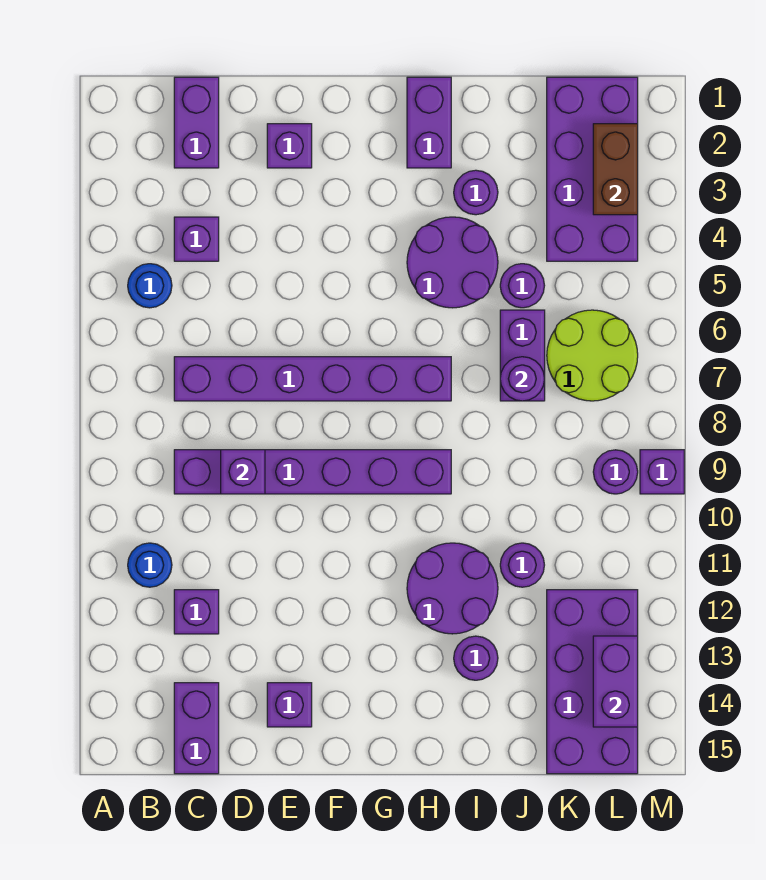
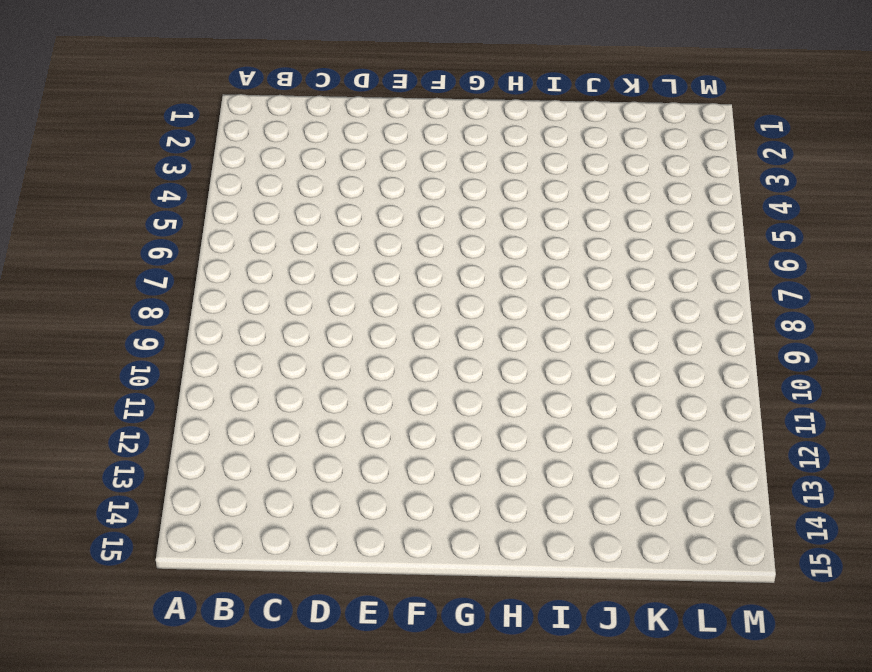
none -> blue round brick B5 level 1
none -> blue round brick B11 level 1
none -> purple brick C1:C2 level 1

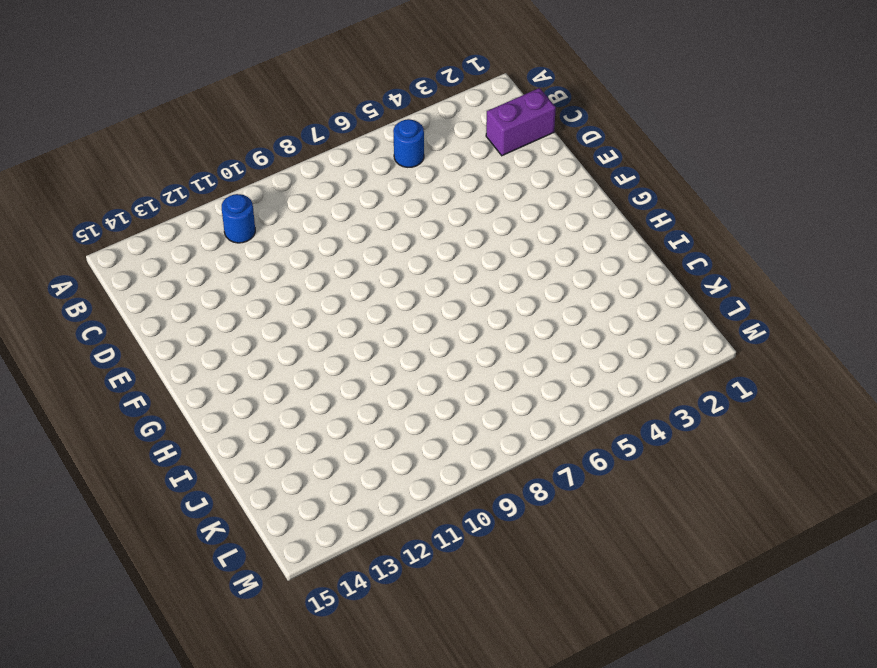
none -> purple brick C4 level 1
none -> purple brick C7:H7 level 1
none -> purple brick C9:H9 level 1

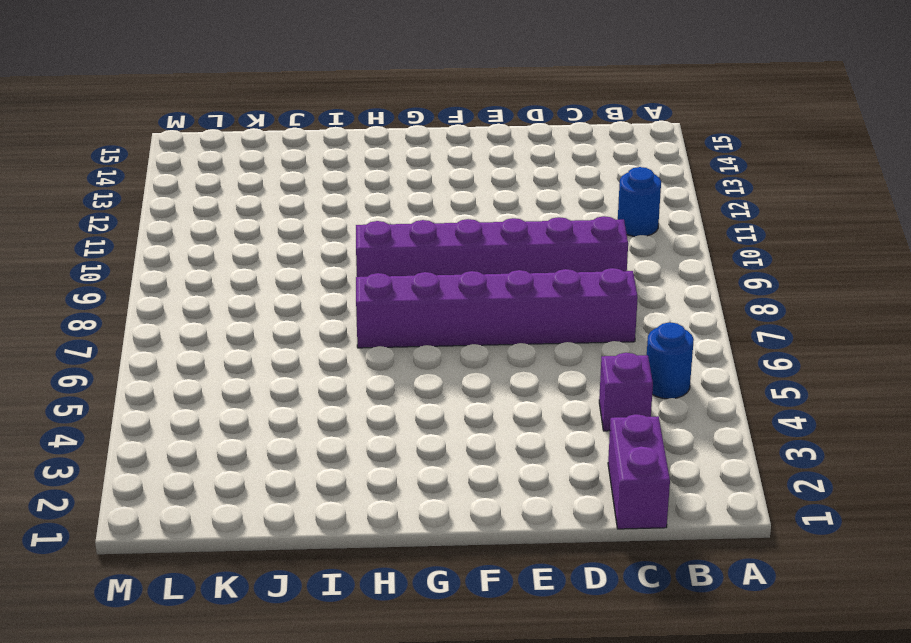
none -> purple brick C12 level 1
none -> purple brick C14:C15 level 1
none -> purple brick E2 level 1

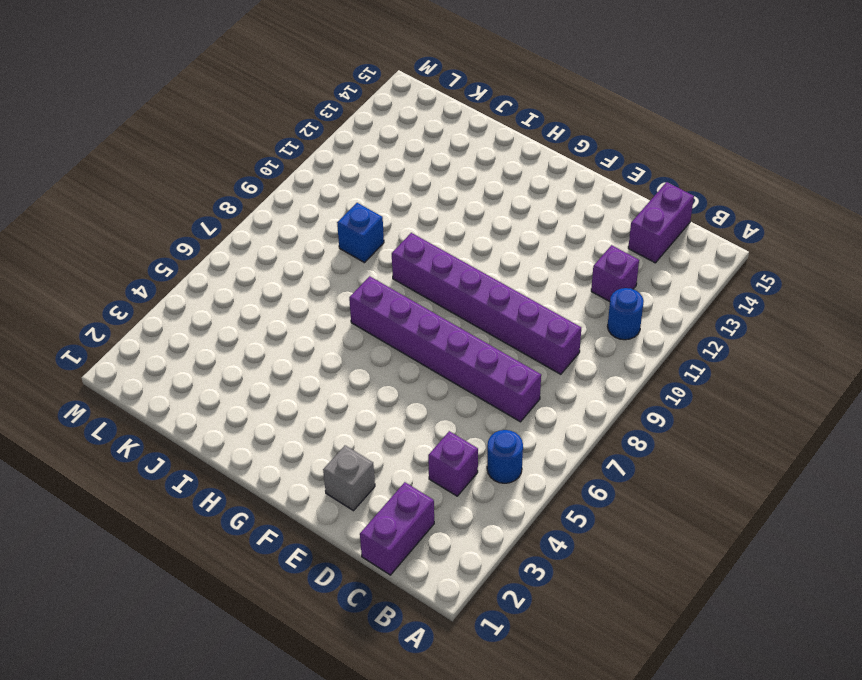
grey brick E2 level 1 -> purple brick E2 level 1
blue brick J9 level 1 -> none
none -> purple brick E14 level 1
none -> purple brick H1:H2 level 1
none -> purple round brick H4:I5 level 1

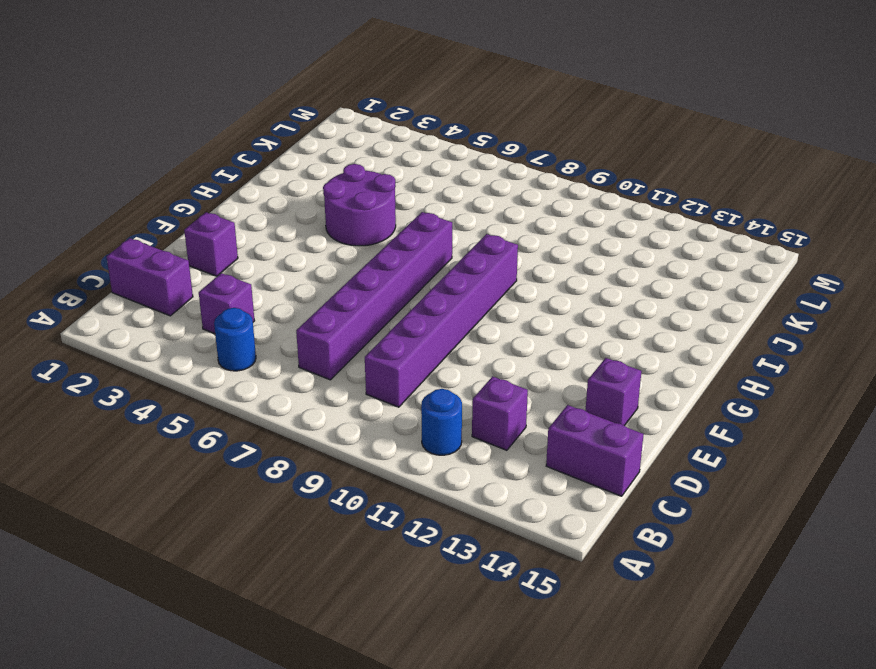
none -> purple brick H1:H2 level 1
none -> purple round brick H11:I12 level 1
none -> purple round brick I3 level 1

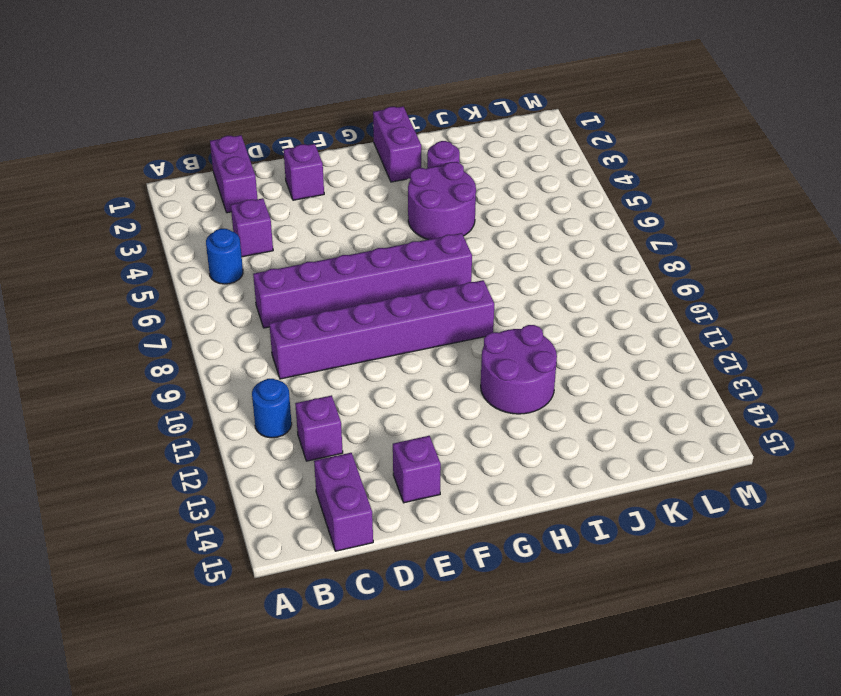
none -> purple round brick I13 level 1
none -> purple round brick J5 level 1
none -> purple brick J6:J7 level 1

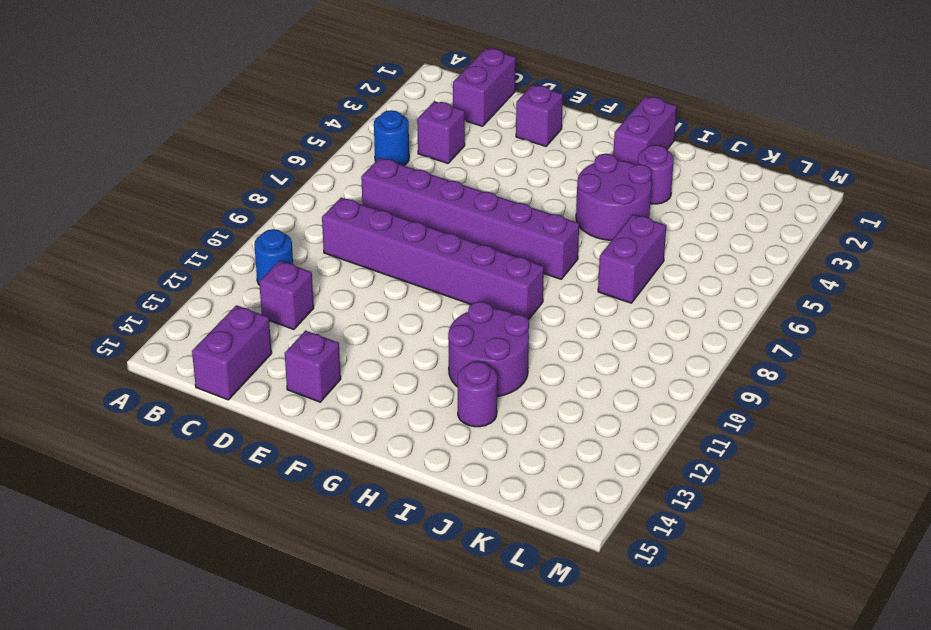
none -> purple round brick J5 level 1
none -> purple round brick J11 level 1
none -> purple brick K1:L4 level 1

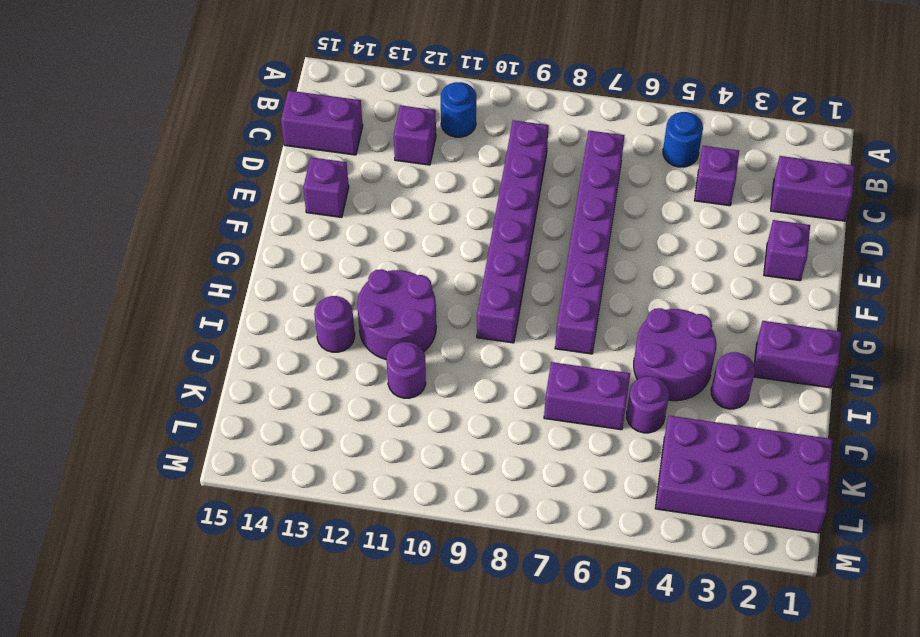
none -> lime round brick K6:L7 level 1
none -> purple brick K12:L15 level 1
none -> purple round brick L9 level 1

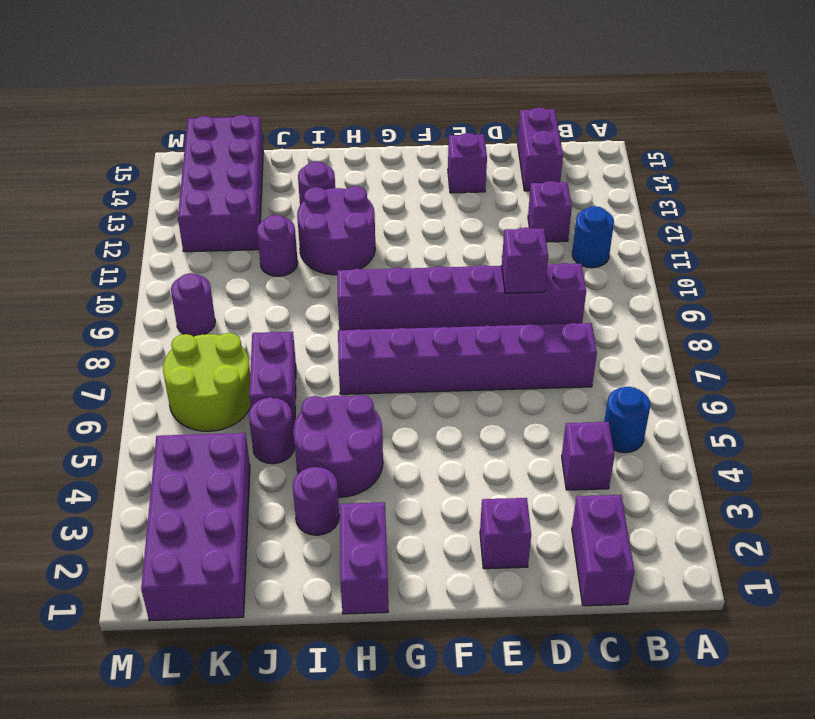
none -> purple brick M9 level 1
none -> purple round brick J7 level 2
none -> brown brick L2:L3 level 2

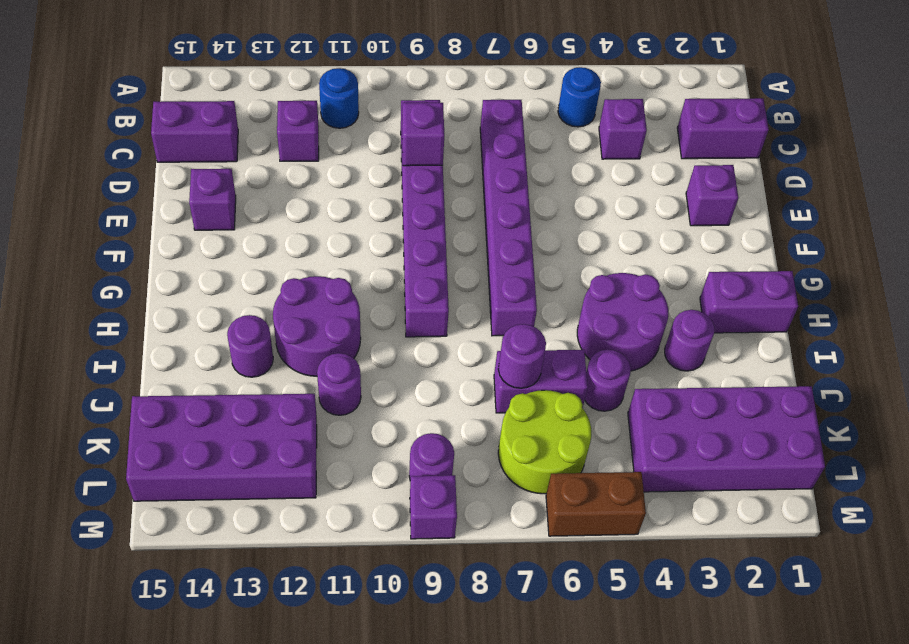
brown brick M5:M6 level 1 -> brown brick L2:L3 level 2
none -> purple brick L13:L14 level 2

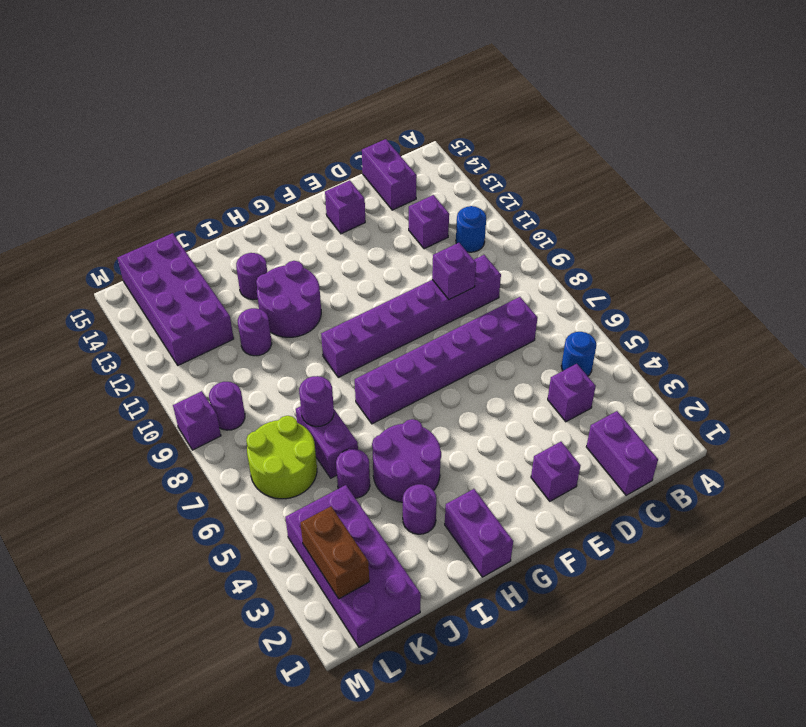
none -> purple brick L13:L14 level 2

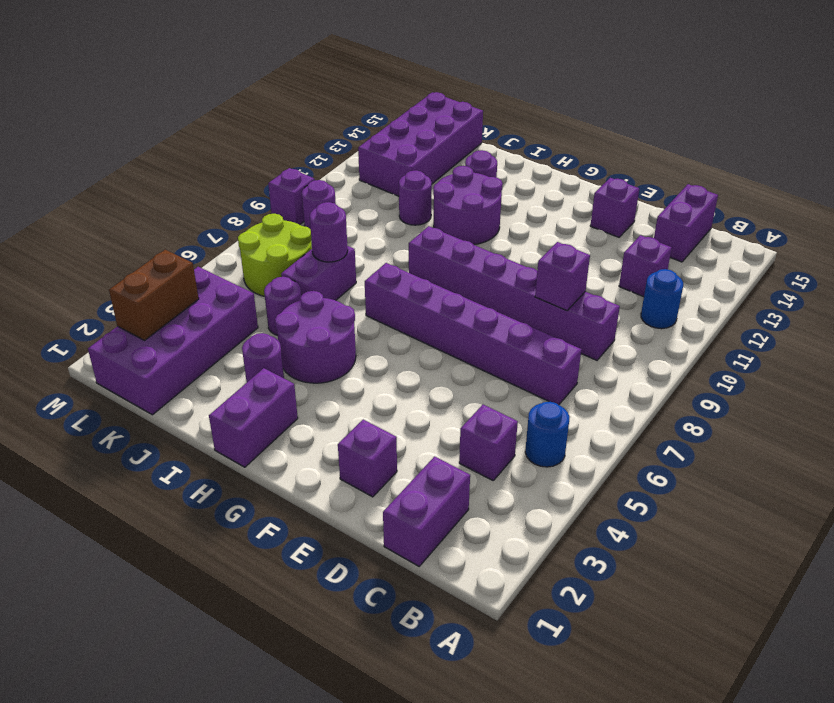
none -> purple brick L13:L14 level 2

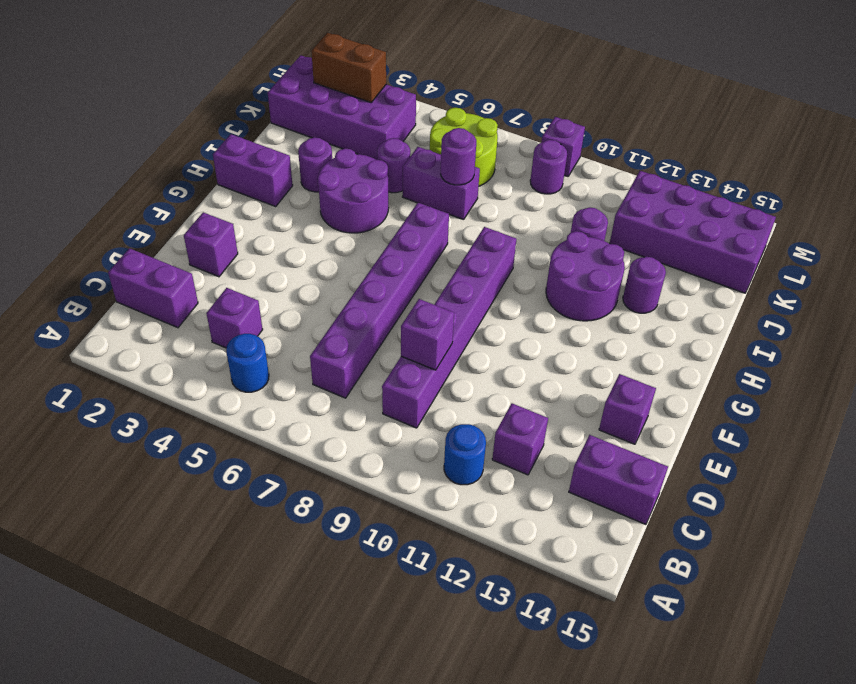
none -> purple brick L13:L14 level 2

